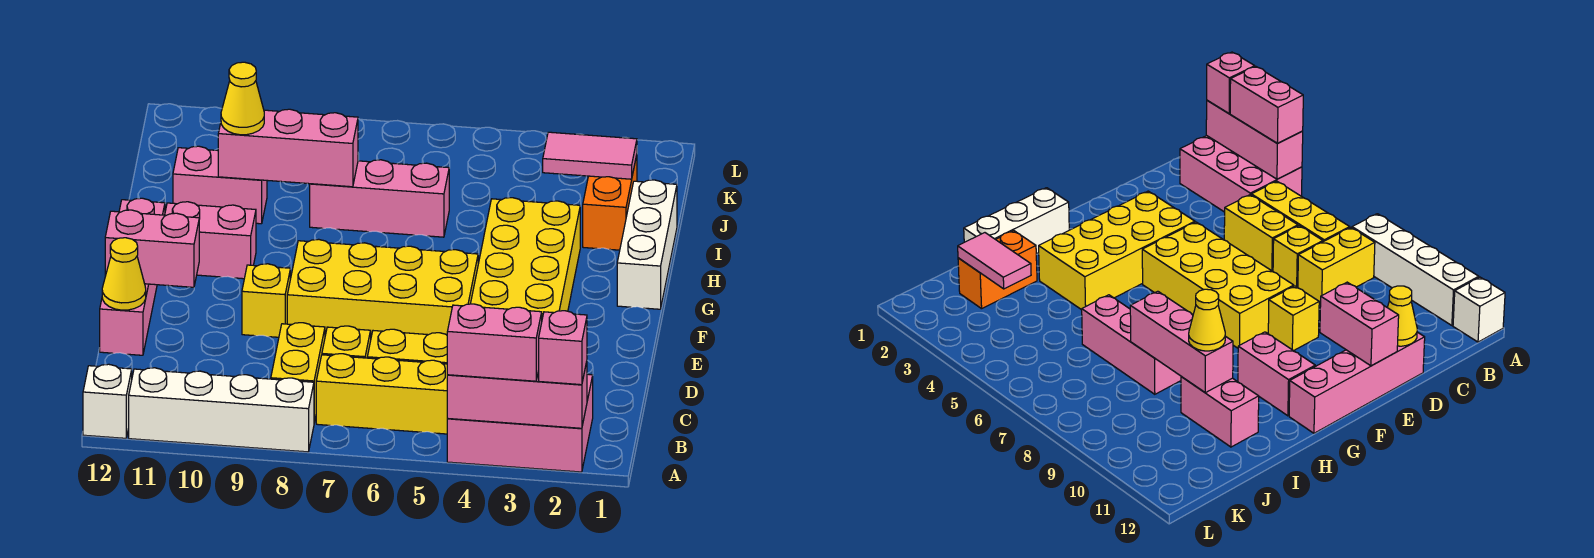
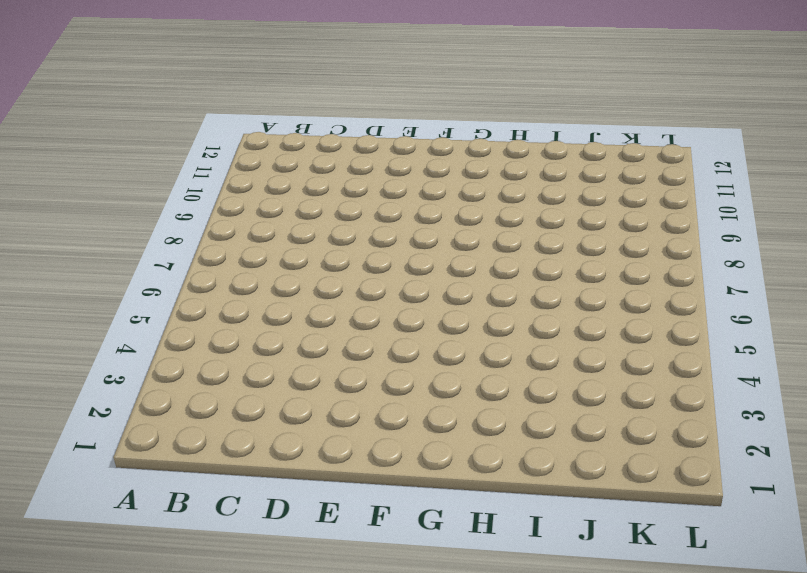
none -> pink brick A2:B4 level 1
none -> white brick A8:A11 level 1
none -> white brick A12 level 1

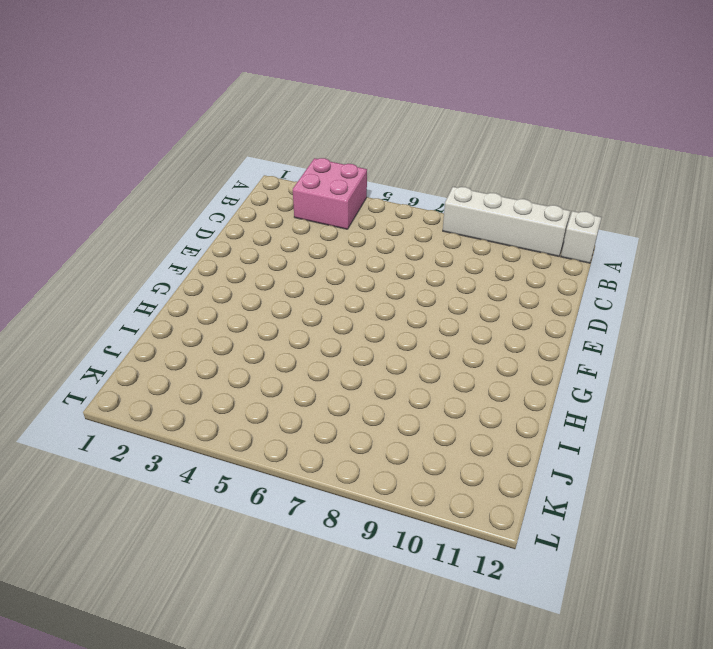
pink brick A3:B4 level 1 -> pink brick A2:B4 level 1
none -> yellow brick B5:B7 level 1
none -> yellow brick B8:C8 level 1
none -> yellow brick C5:C6 level 1

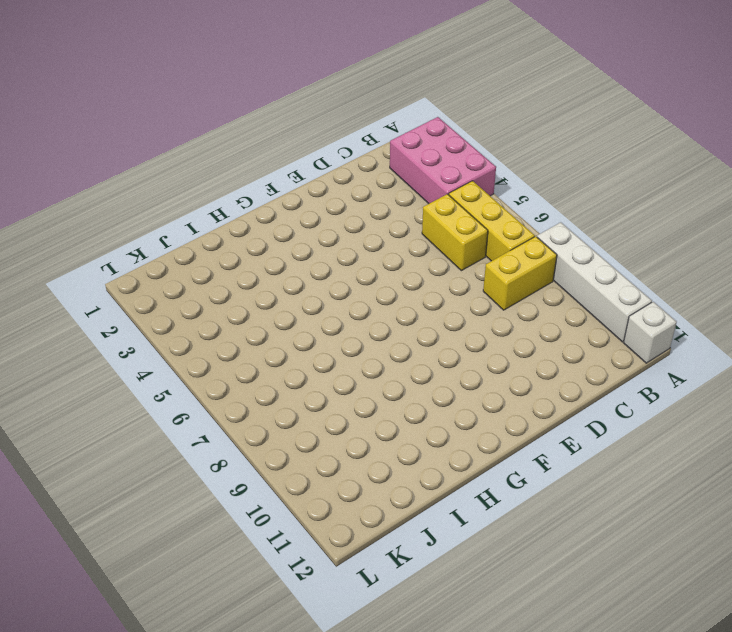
none -> yellow brick C7 level 1
none -> pink brick D12:G12 level 1
none -> yellow brick E3:H4 level 1

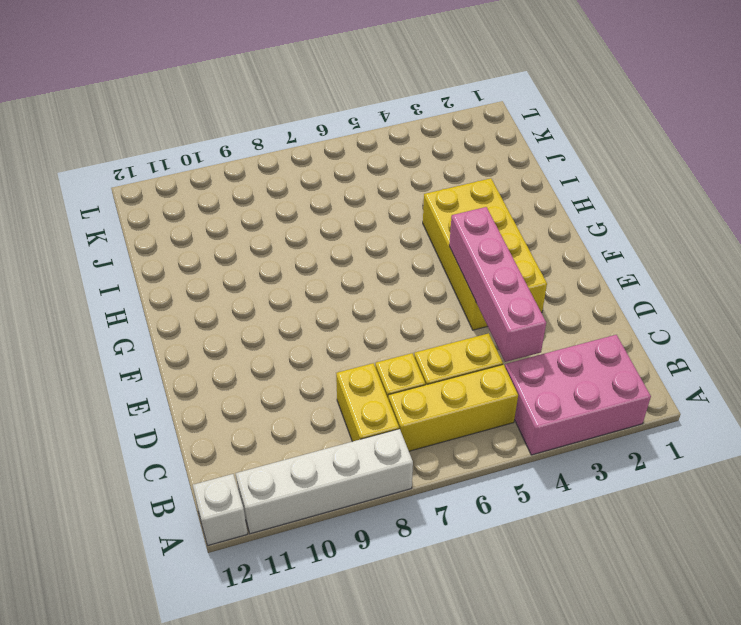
pink brick C4:F4 level 2 -> pink brick D12:G12 level 1
none -> yellow brick E5:F8 level 1
none -> yellow brick E9 level 1
none -> white brick G1:I1 level 1

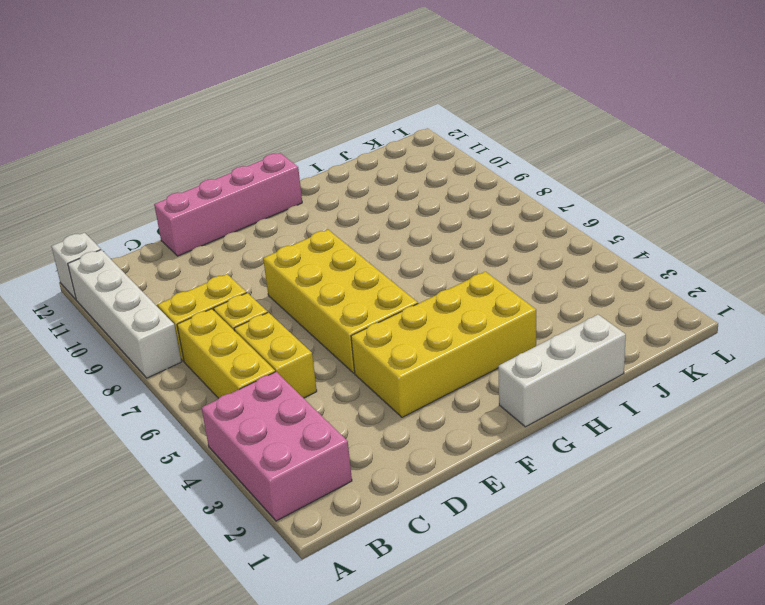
none -> yellow brick E9 level 1
none -> pink brick G10:G11 level 1
none -> orange brick I2:J2 level 1

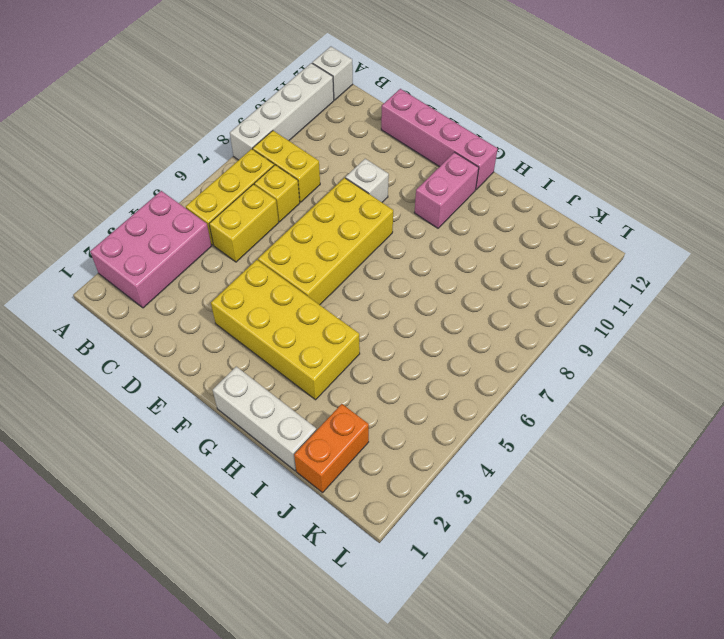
white brick E9 level 1 -> yellow brick E9 level 1
orange brick J1:J2 level 1 -> orange brick I2:J2 level 1
none -> pink brick I6:I8 level 1
none -> pink brick I10:I11 level 1
none -> pink brick A2:A4 level 2

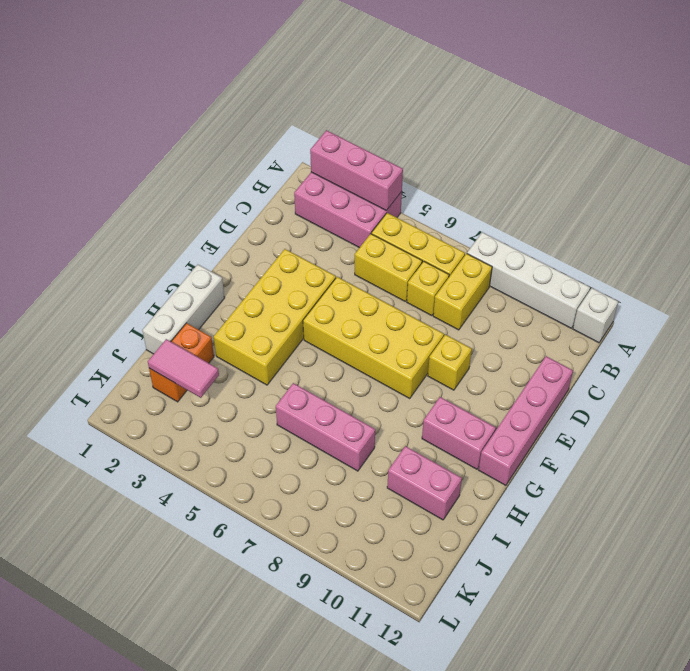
none -> yellow cone D12 level 2
none -> pink brick E11:E12 level 2
none -> pink brick I8:I10 level 2

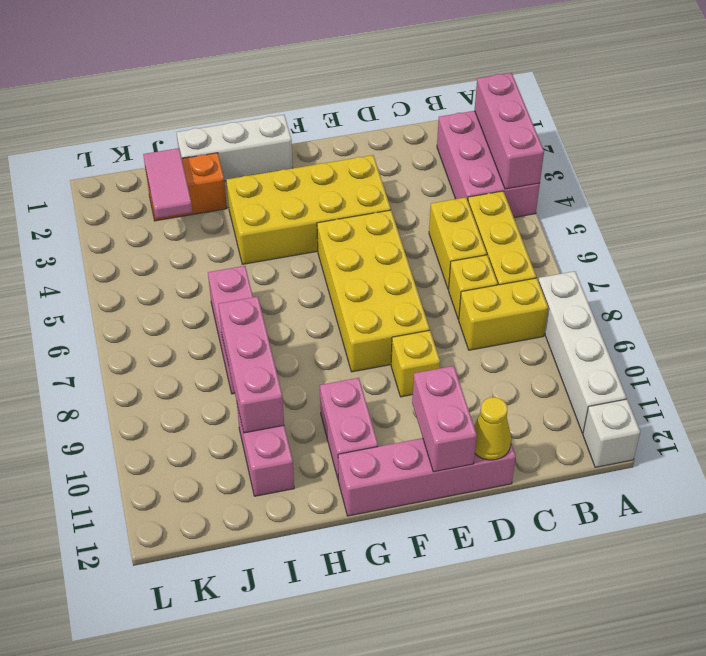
none -> pink brick A2 level 3
none -> pink brick A3:A4 level 3
none -> yellow cone I10 level 3

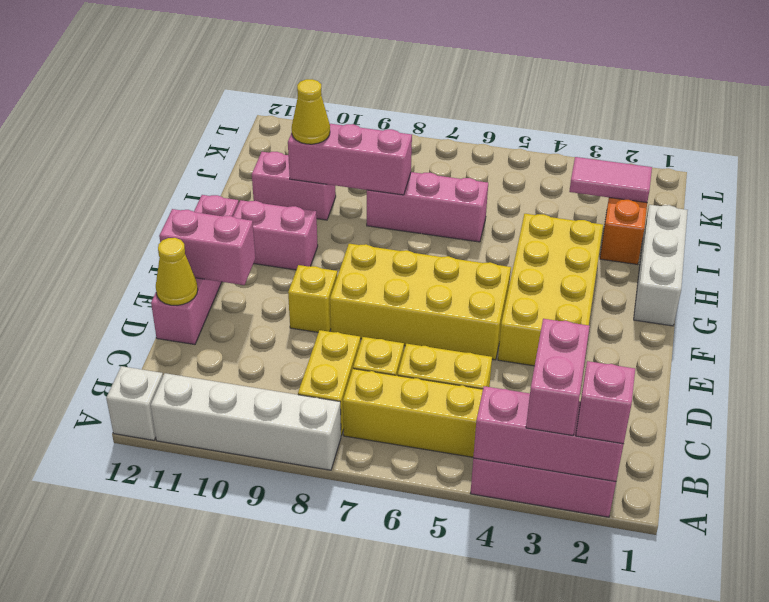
pink brick A3:B3 level 3 -> pink brick A3:A4 level 3

